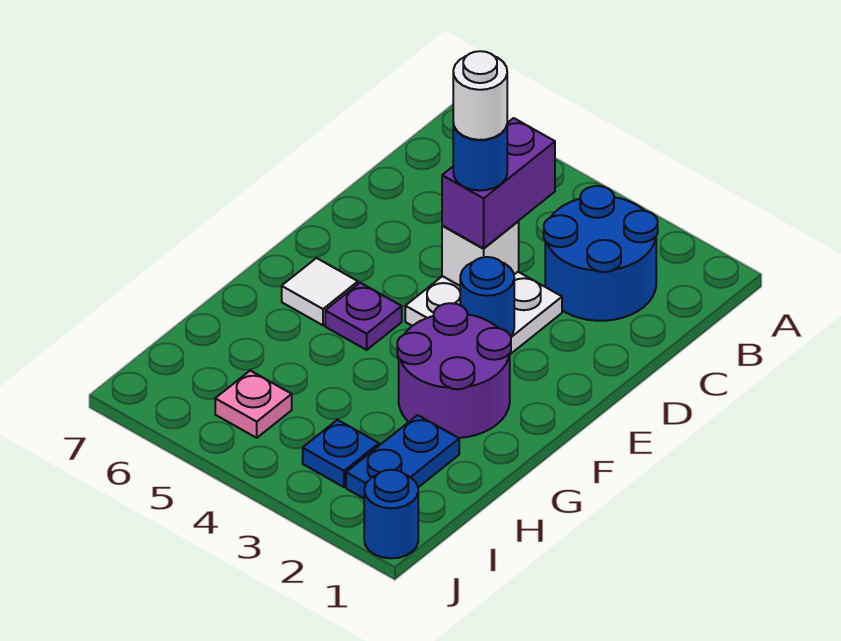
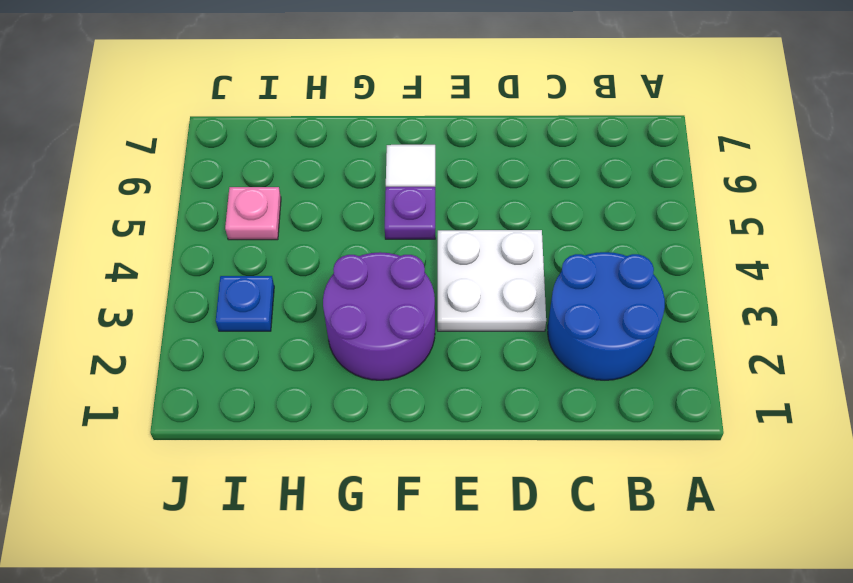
none -> blue plate H2:I2 level 1
none -> blue round brick J1 level 1
none -> white brick D4 level 2

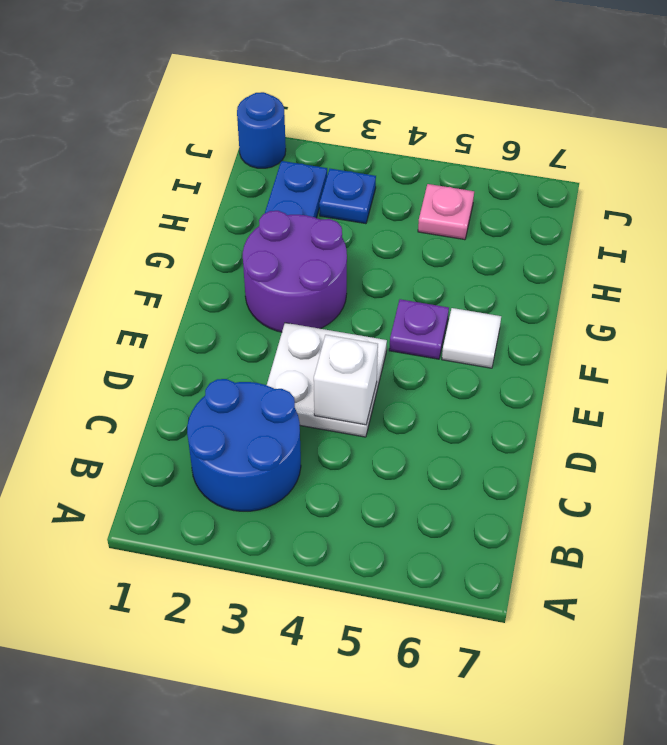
none -> blue round brick E3 level 2
none -> purple brick C4:D4 level 3
none -> blue round brick D4 level 4

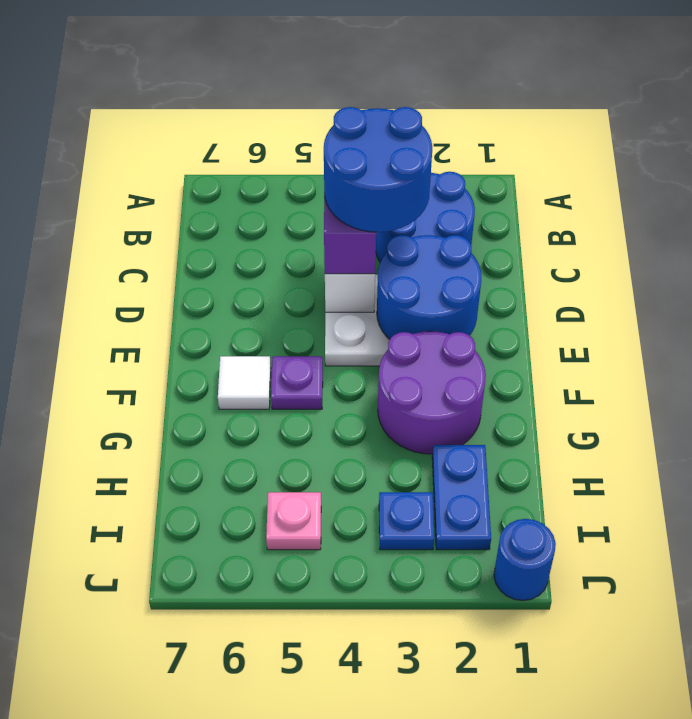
blue round brick C3:D4 level 4 -> blue round brick D4 level 4
blue round brick D2:E3 level 2 -> blue round brick E3 level 2
none -> white round brick D4 level 5

